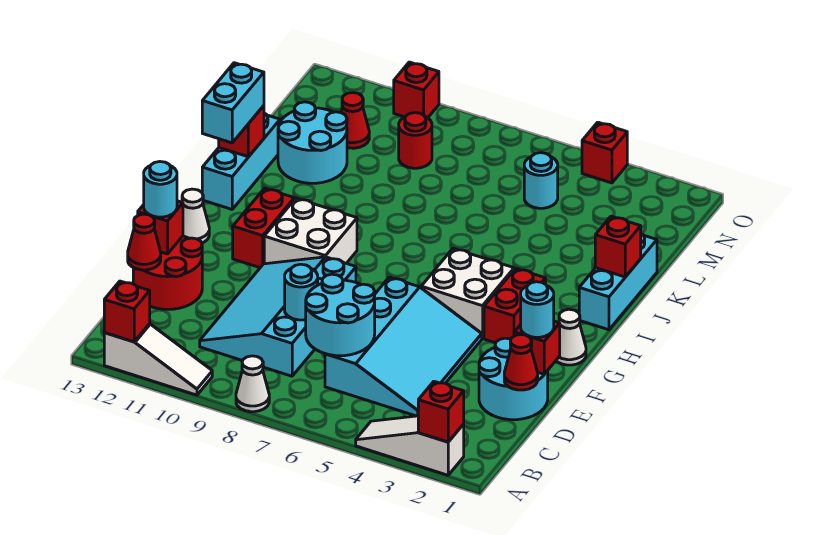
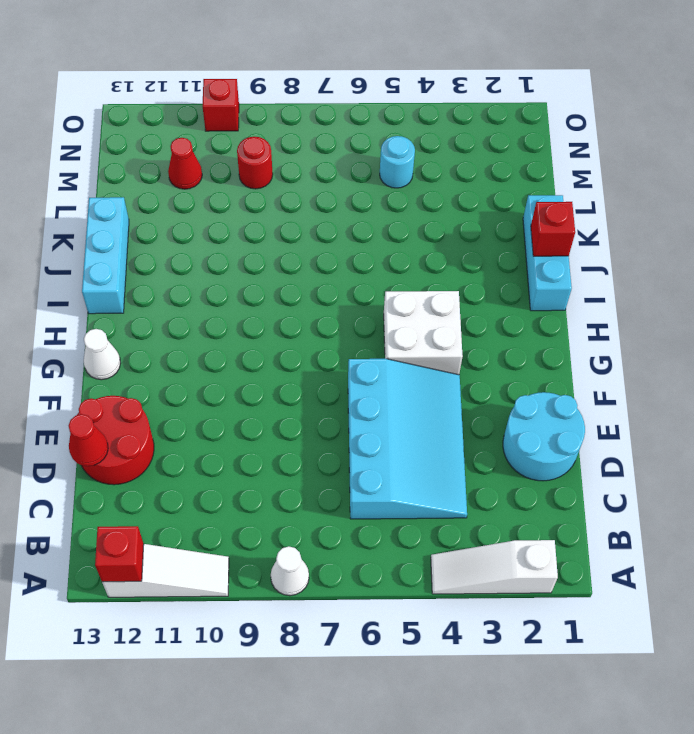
none -> cyan slope C8:F10 level 1 top 8
none -> white cone G1 level 1
none -> red brick G3:H3 level 1
none -> white brick G9:H10 level 1

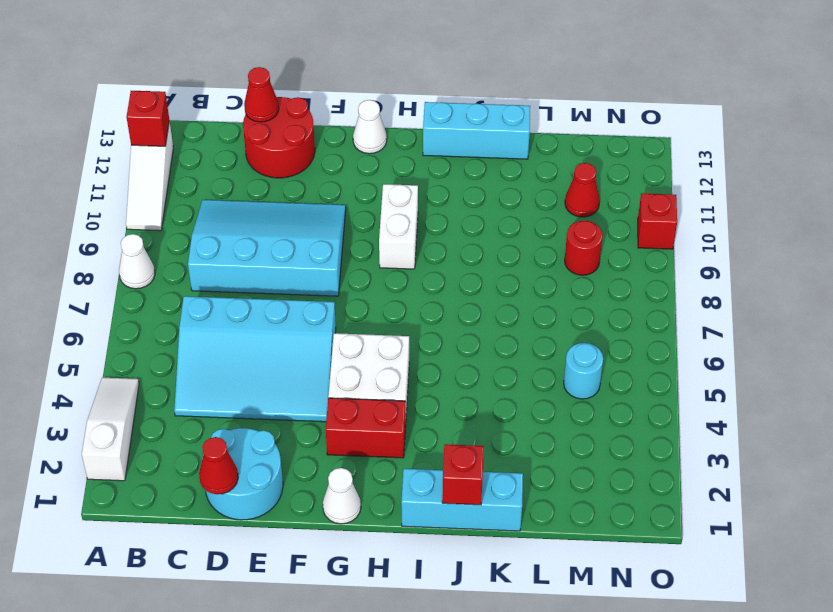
white brick H9:H10 level 1 -> white brick G9:H10 level 1
none -> red brick G11:H11 level 1
none -> cyan round brick K11:L12 level 1
none -> red brick O4 level 1
none -> red brick A2 level 2

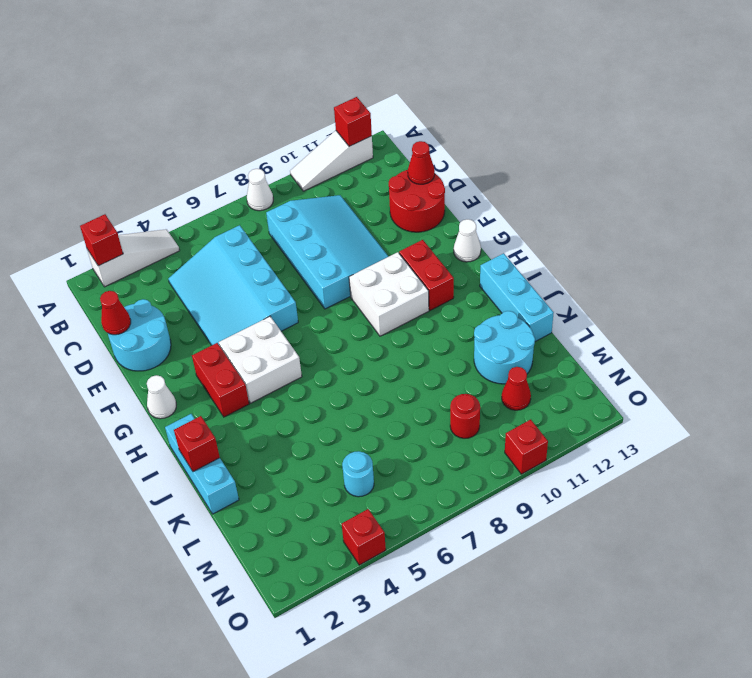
none -> cyan round brick C6:D7 level 2
none -> cyan round brick D8 level 2
none -> red brick E1 level 2
none -> red brick E13 level 2

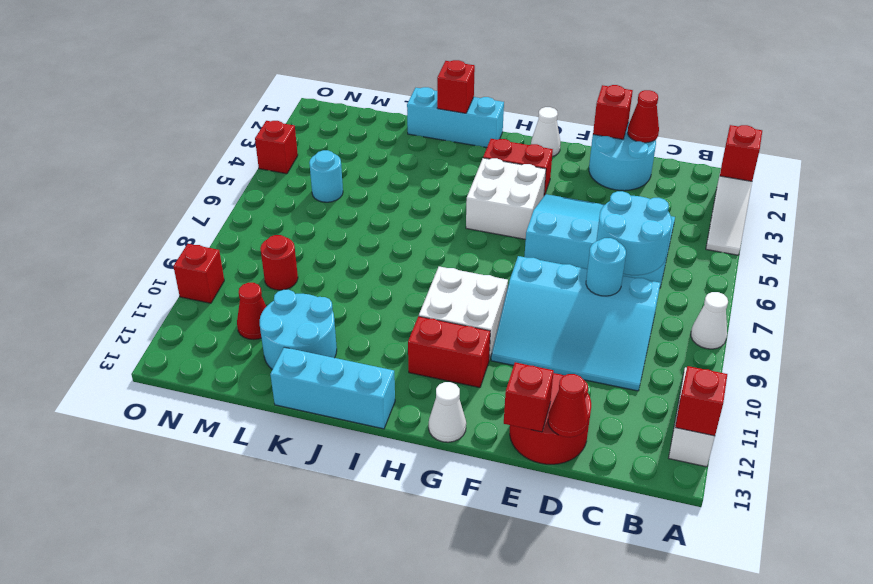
none -> red brick J13 level 2
none -> cyan round brick E1 level 3
none -> cyan round brick E13 level 3
none -> cyan brick I13:J13 level 3

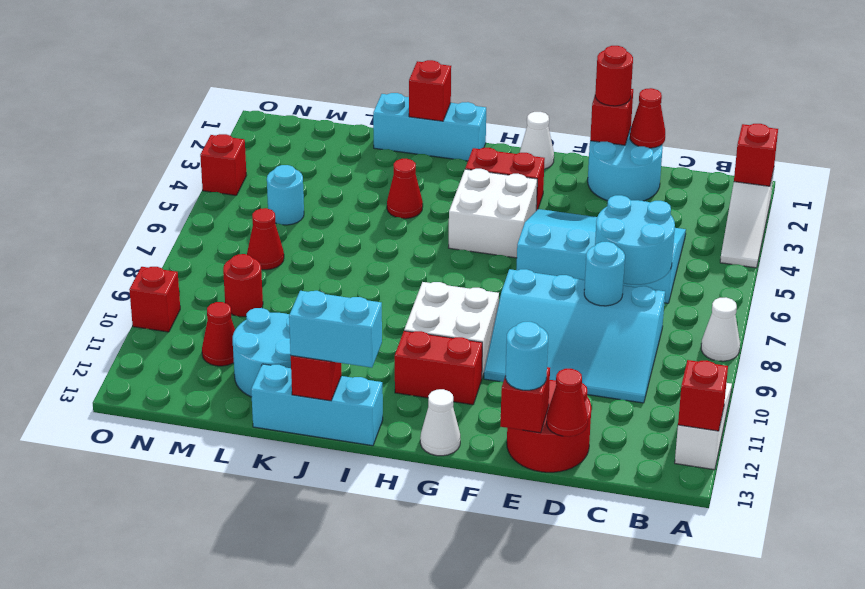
red round brick E1 level 3 -> cyan round brick E1 level 3
red cone J4 level 1 -> none
red cone M7 level 1 -> none

